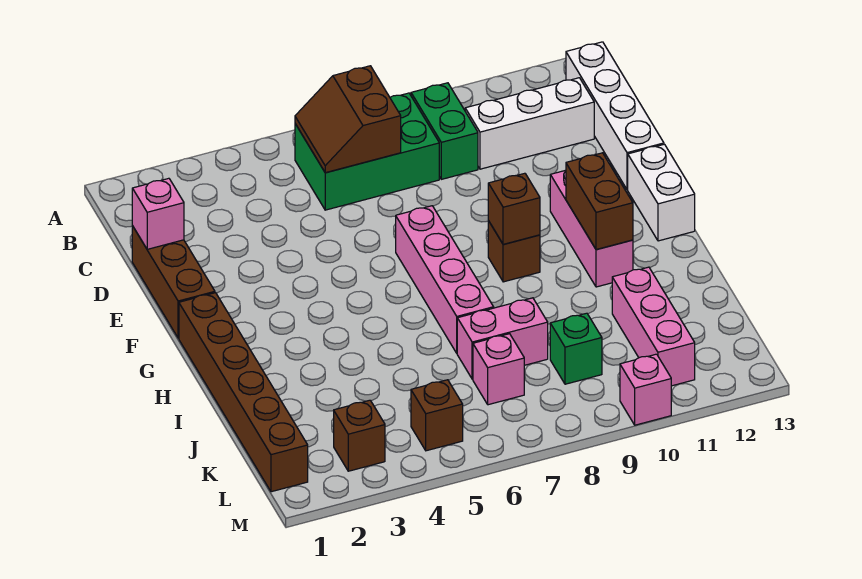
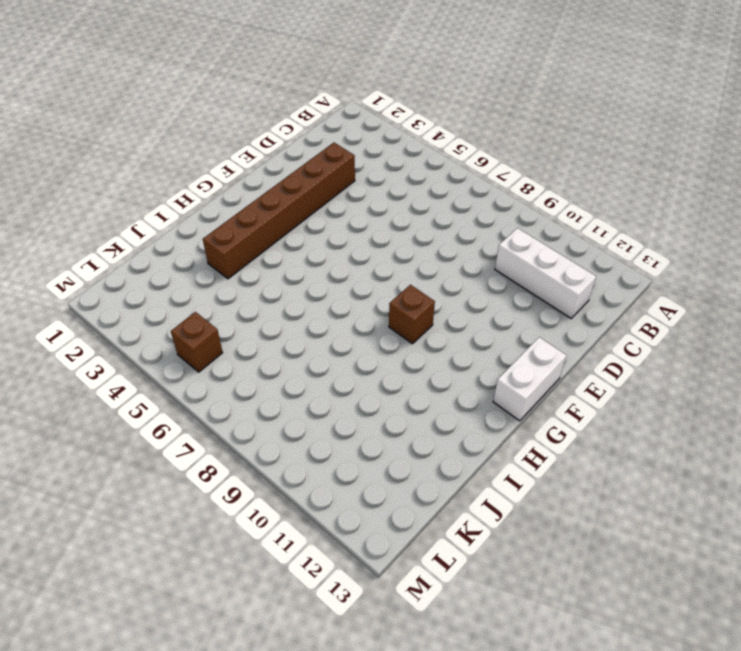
brown brick D3:I3 level 1 -> brown brick G1:L1 level 1
none -> green brick B6:C8 level 1
none -> green brick B9:C9 level 1
none -> white brick B13:E13 level 1

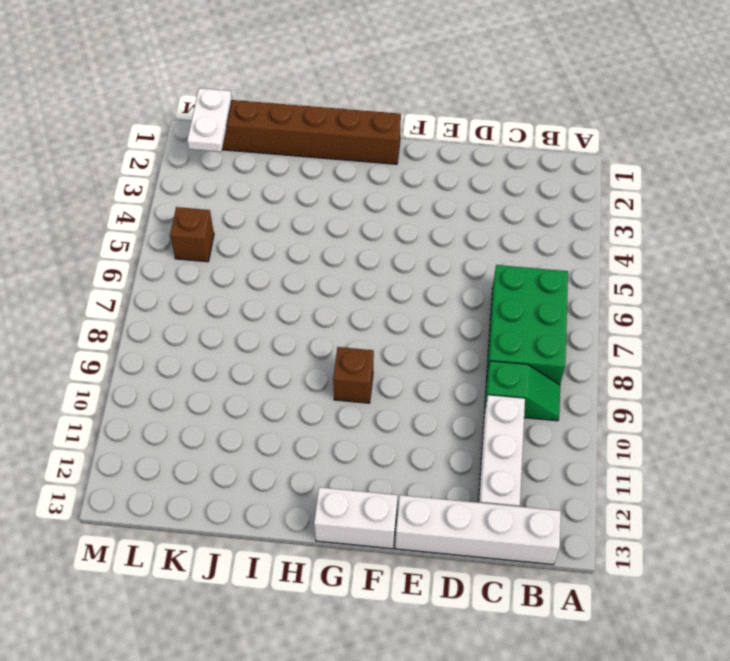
green slope B9:C9 level 1 top C -> green brick B9:C9 level 1
white plate L1:L2 level 2 -> none
none -> brown brick D1:F1 level 1
none -> pink brick F7:I7 level 1
none -> pink brick F11:H11 level 1

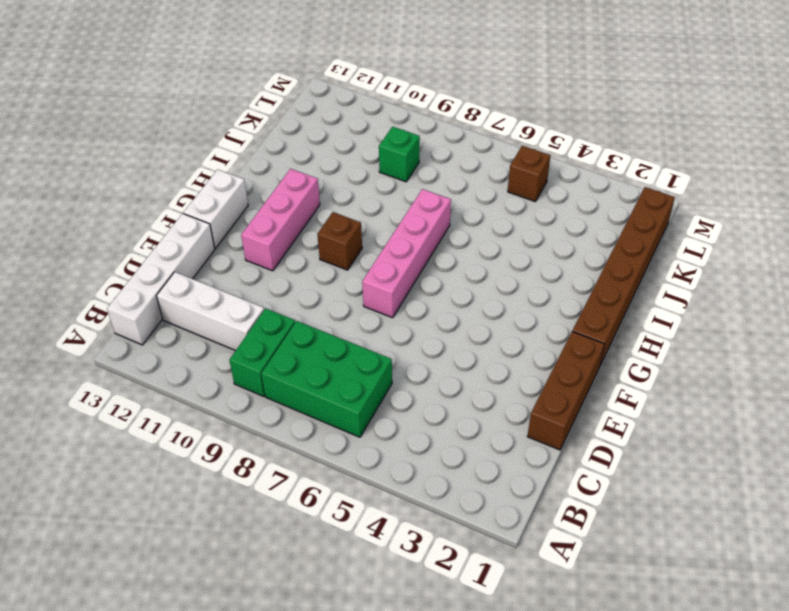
none -> pink brick J7:J8 level 1
none -> pink brick J11:L11 level 1
none -> pink brick K7 level 1

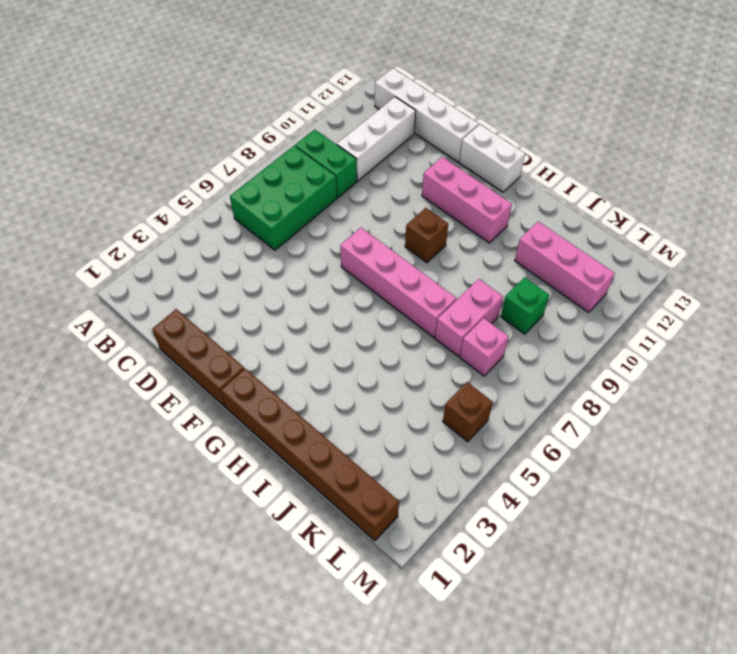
none -> brown brick L3 level 1
none -> pink brick M10 level 1
none -> brown slope B6:C7 level 2 top 7

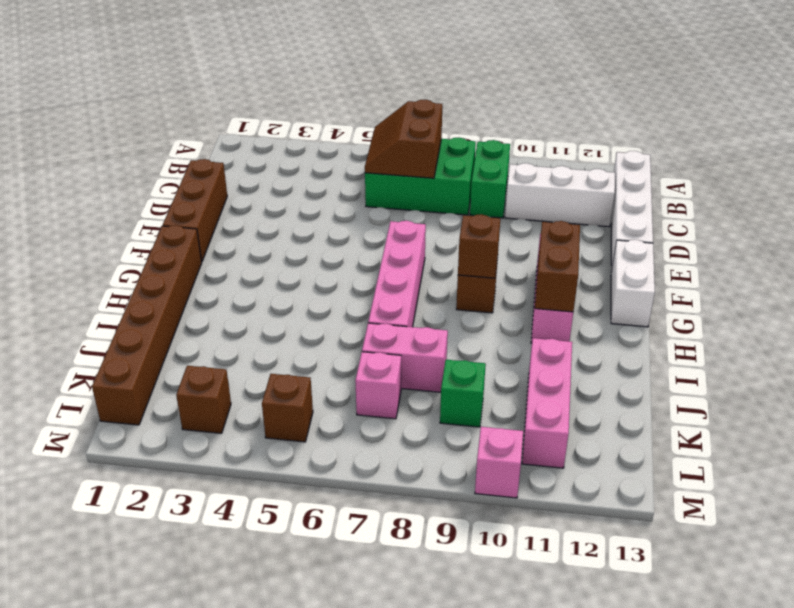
none -> pink brick D1 level 2

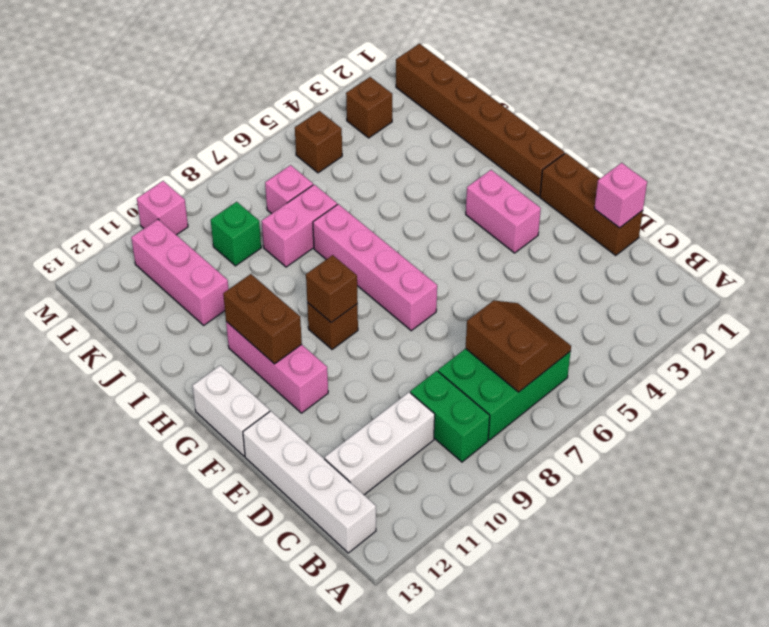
pink brick F3:G3 level 1 -> none

